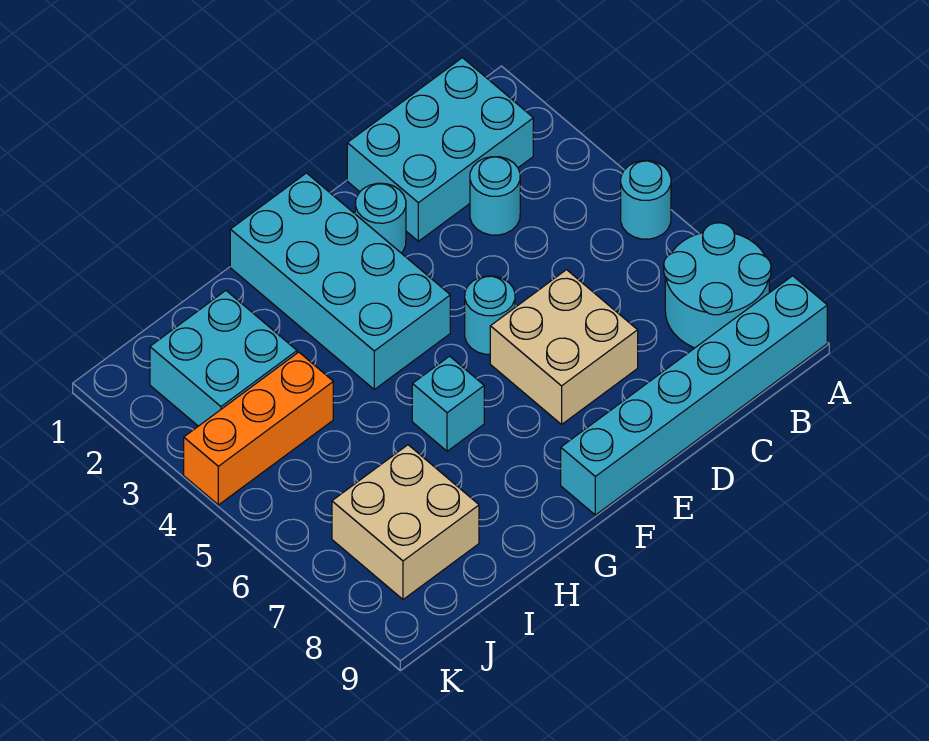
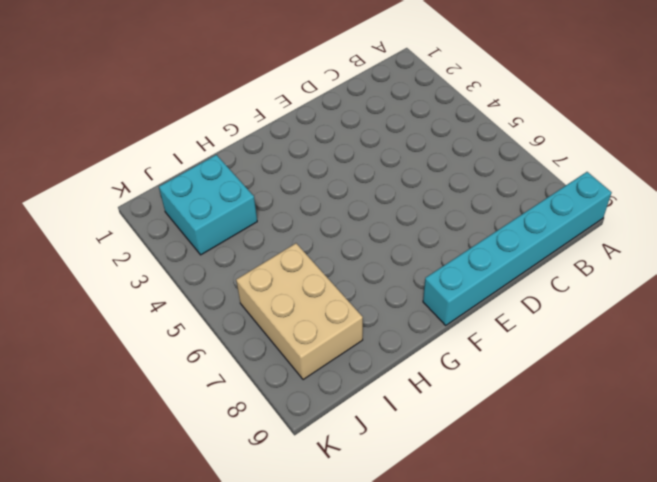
tan brick I6:J8 level 1 -> tan brick I7:J8 level 1
none -> cyan round brick A5 level 1
none -> cyan round brick A7:B8 level 1
none -> cyan brick B1:D2 level 1

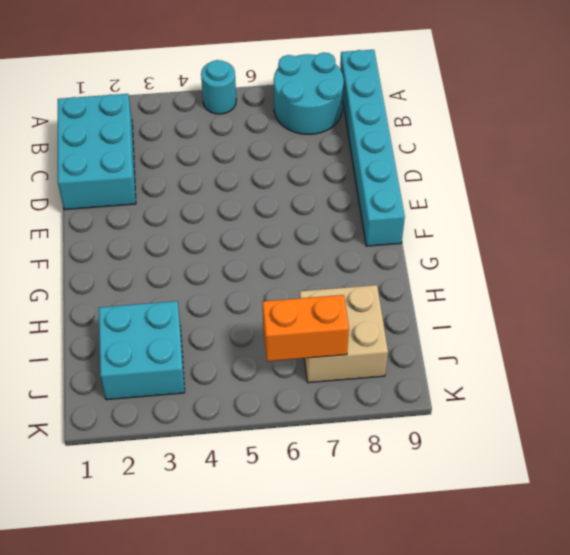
orange brick J6:J7 level 2 -> none
none -> cyan round brick C3 level 1
none -> tan brick D6:E7 level 1
none -> cyan round brick E2 level 1

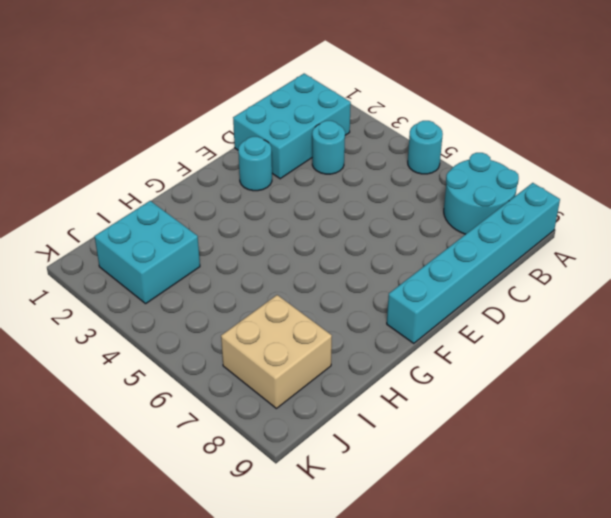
none -> tan brick D6:E7 level 1
none -> cyan round brick E5 level 1
none -> cyan brick F1:G4 level 1

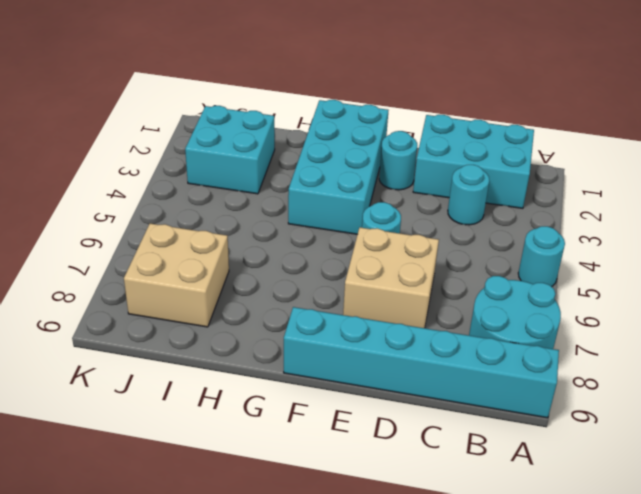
none -> cyan brick G6 level 1
none -> orange brick I4:K4 level 1

